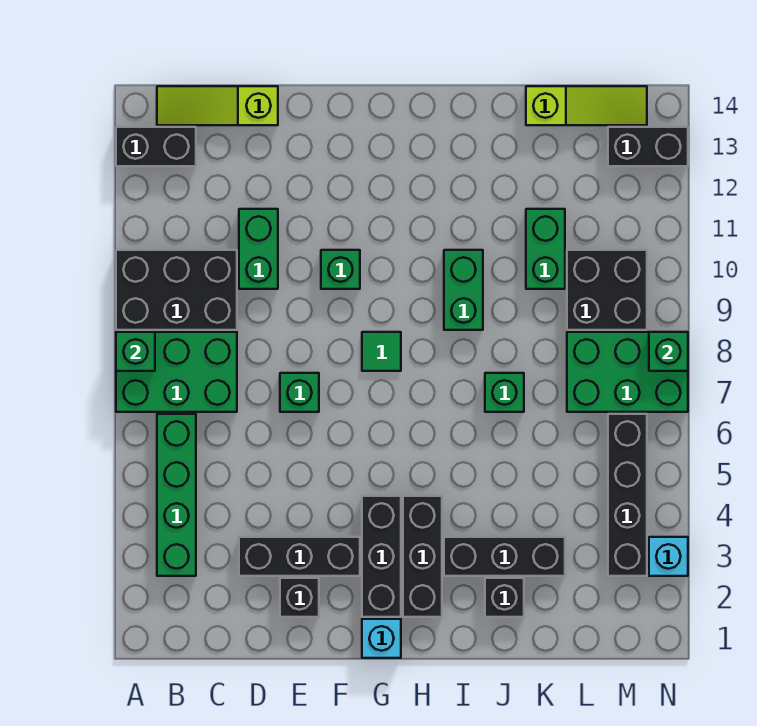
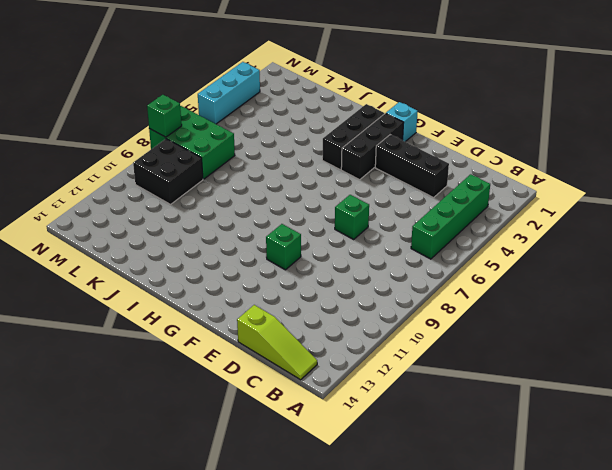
cyan brick N3:N5 level 1 -> cyan brick N3 level 1
none -> green brick A7:C8 level 1
none -> black brick A9:C10 level 1
none -> black brick A13:B13 level 1

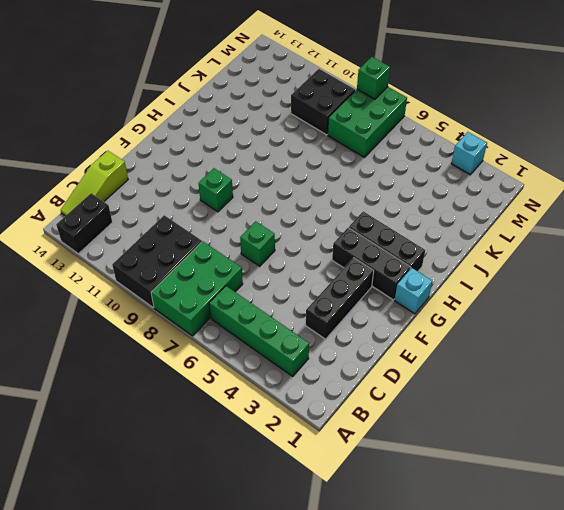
none -> green brick D10:D11 level 1
none -> black brick E2 level 1
none -> green tile G8 level 1

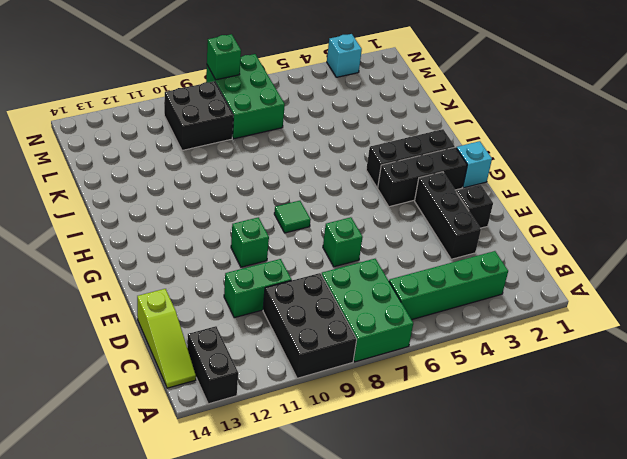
none -> black brick I3:K3 level 1
none -> green brick I9:I10 level 1
none -> black brick J2 level 1

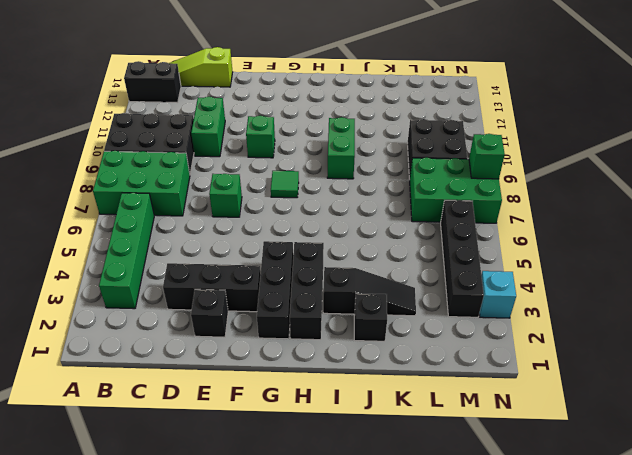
black slope I3:K3 level 1 top I -> black brick I3:K3 level 1
none -> cyan brick G1 level 1
none -> green brick J7 level 1
none -> green brick K10:K11 level 1

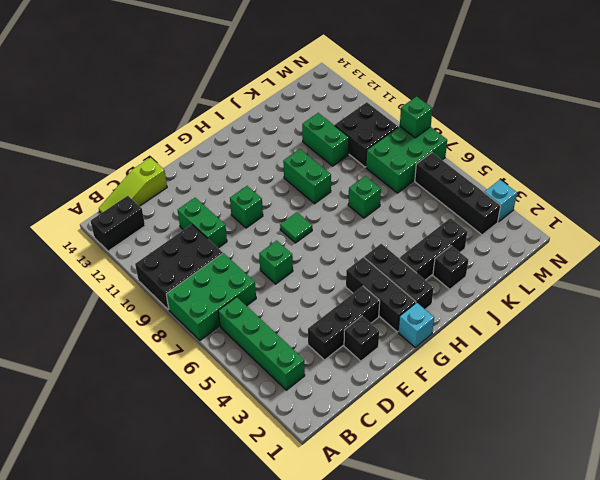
none -> lime slope K14:M14 level 1 top K
none -> black brick M13:N13 level 1
none -> green brick A8 level 2

